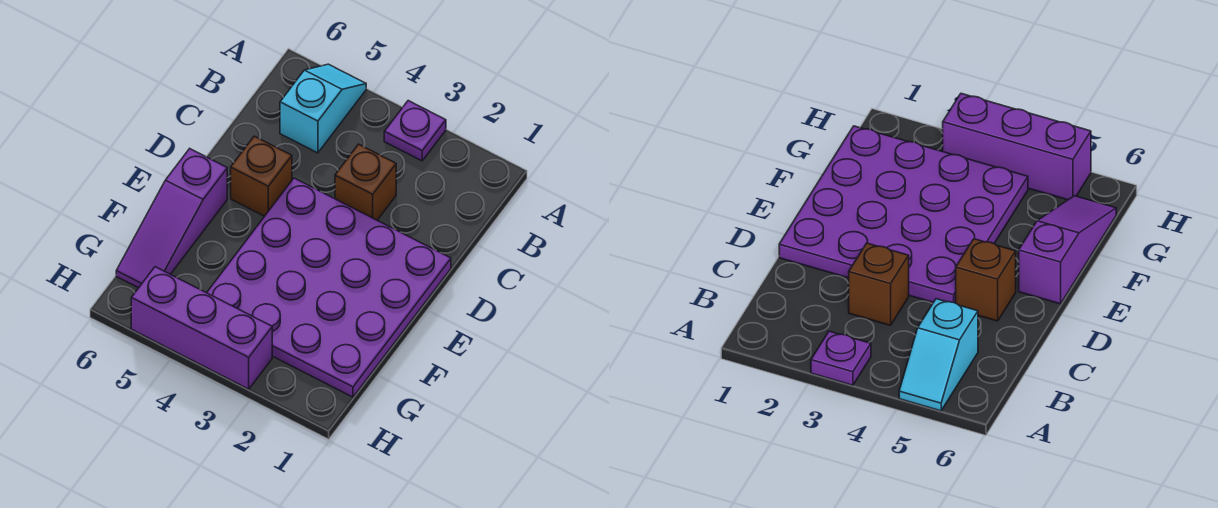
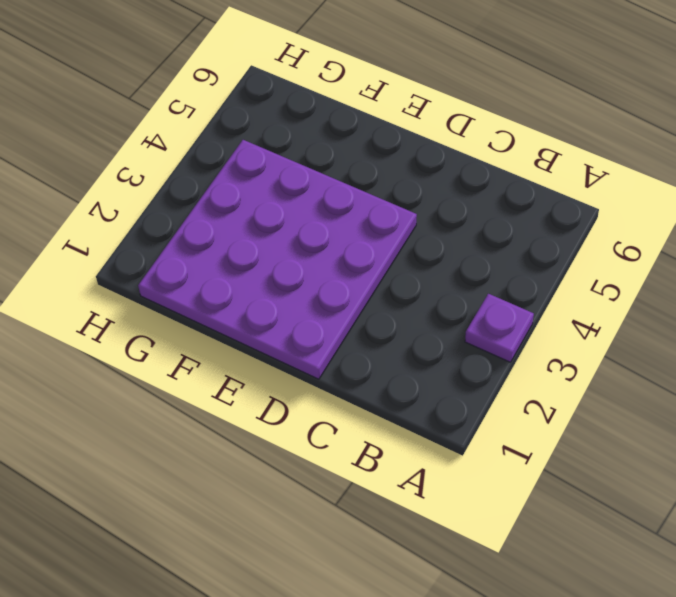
none -> cyan slope A5:B5 level 1 top B
none -> brown brick C3 level 1

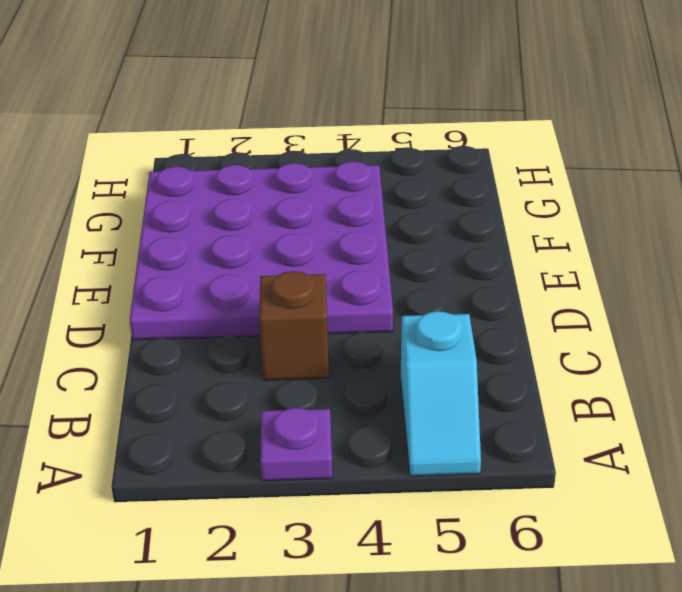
none -> brown brick D5 level 1
none -> purple slope E6:G6 level 1 top E

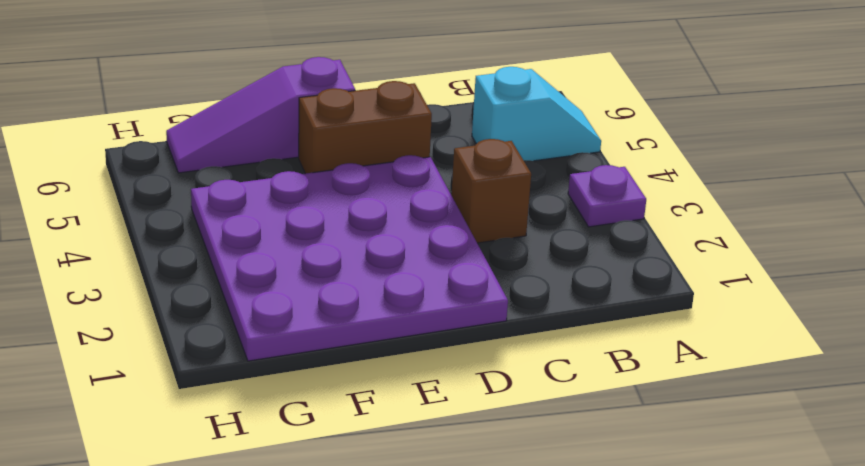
brown brick D5:E5 level 1 -> brown brick D5 level 1
none -> purple brick H3:H5 level 1

